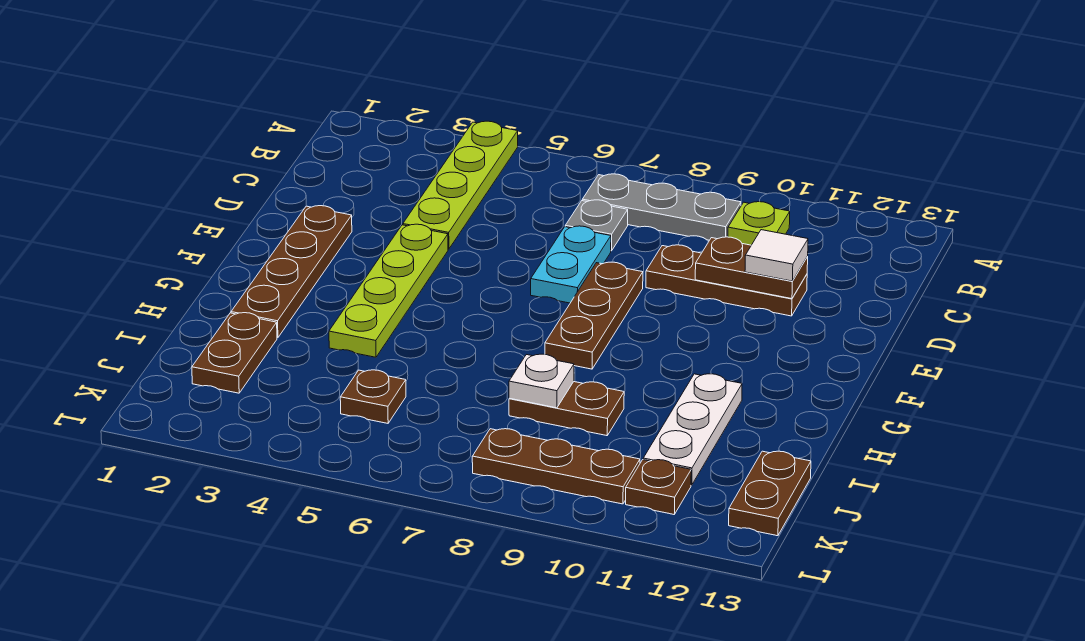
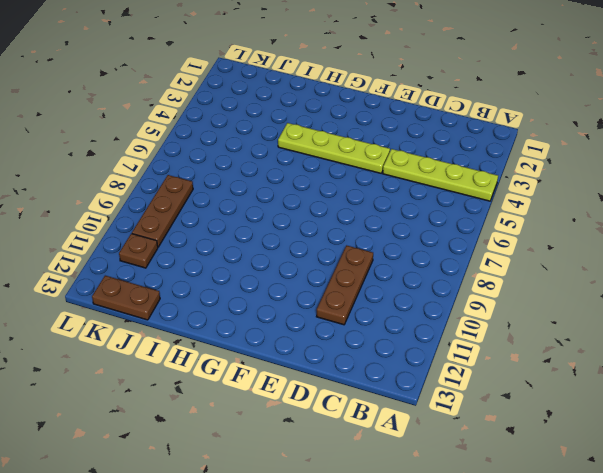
none -> grey plate B7:B9 level 1
none -> lime plate B10 level 1
none -> grey plate C7 level 1

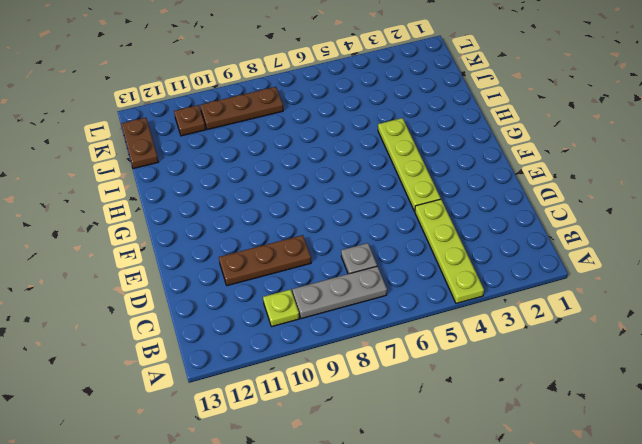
none -> cyan plate D7:E7 level 1
none -> brown plate E2:H2 level 1
none -> brown plate E8:G8 level 1

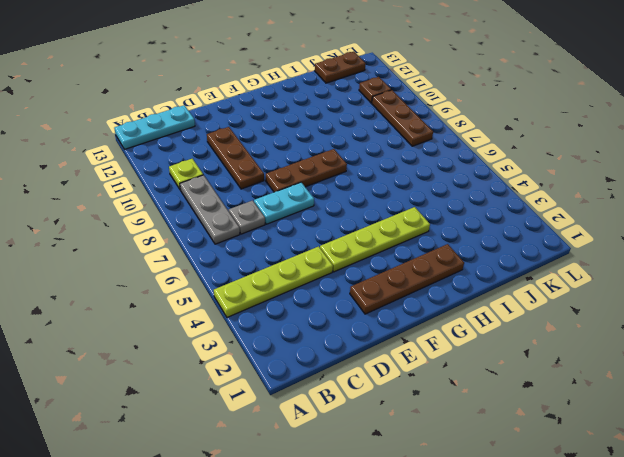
cyan plate A13:C13 level 1 -> none
none -> white plate H11:J11 level 1
none -> brown plate I2:J2 level 1
none -> brown plate I8:I9 level 1

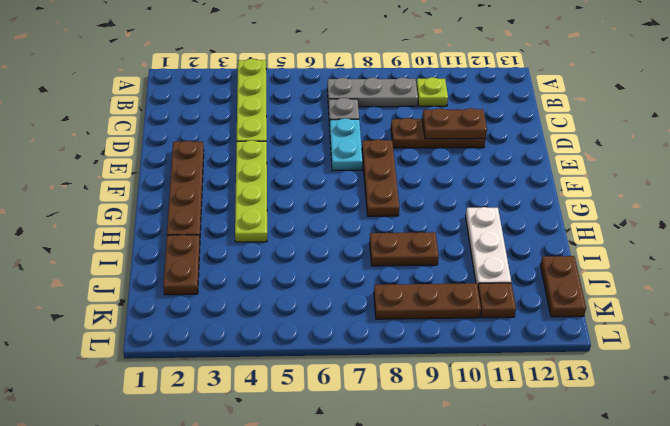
none -> brown plate J5 level 1
none -> white plate I8 level 2
none -> white tile D11 level 3

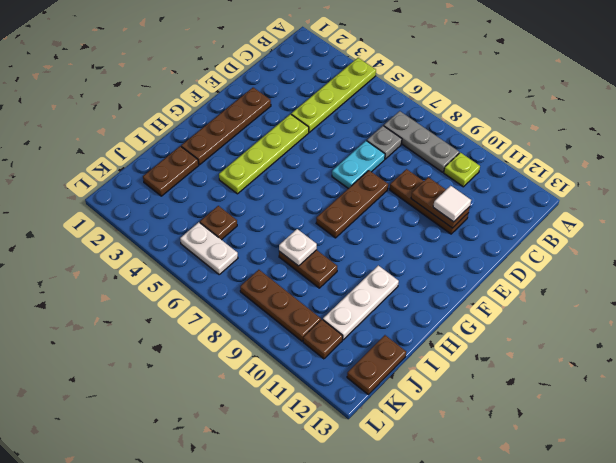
white plate K5:K6 level 1 -> none

